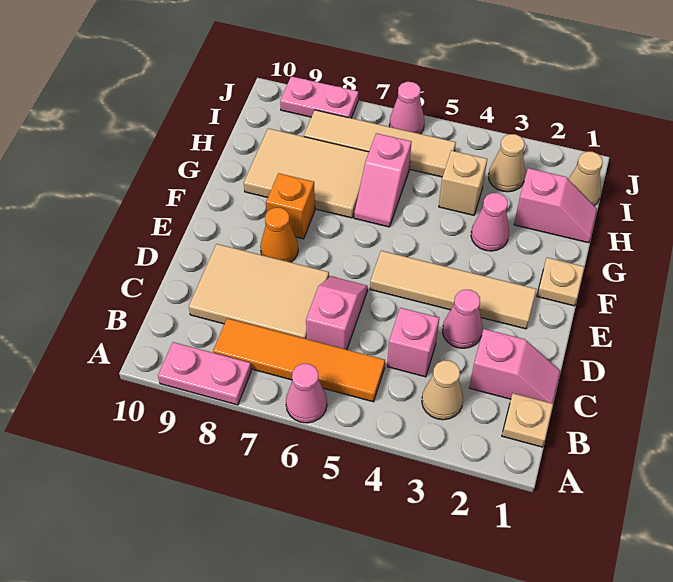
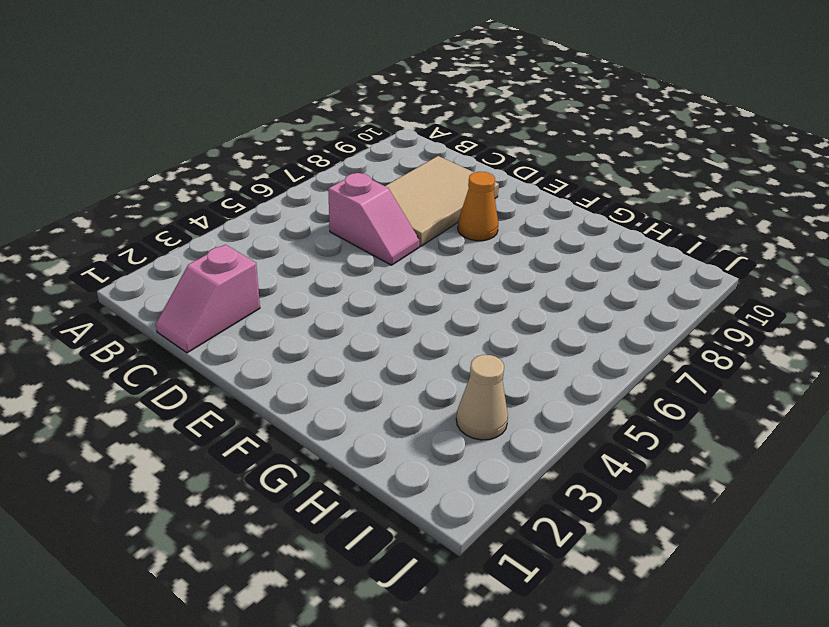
none -> pink cone A6 level 1
none -> pink plate A8:A9 level 1
none -> tan plate B1 level 1

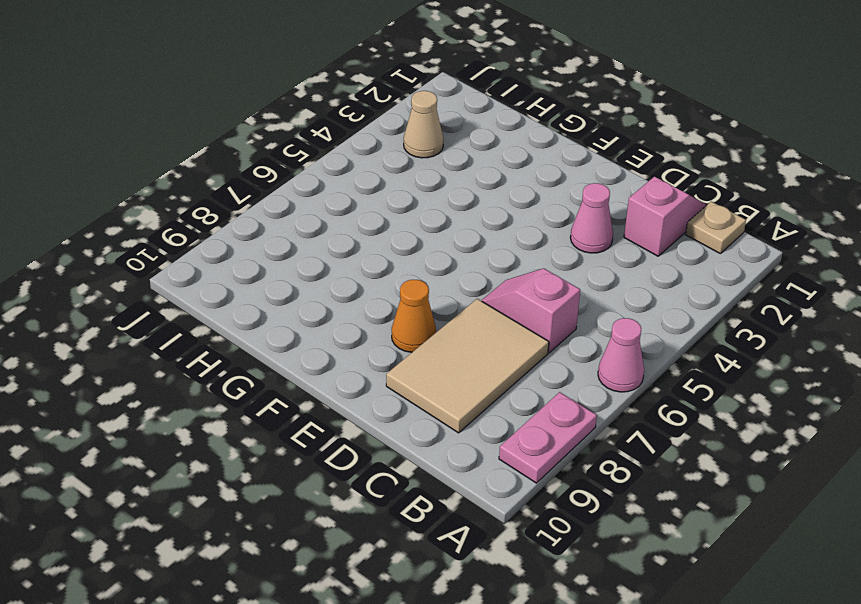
none -> tan cone B3 level 1
none -> orange tile B5:B8 level 1
none -> pink brick C4 level 1

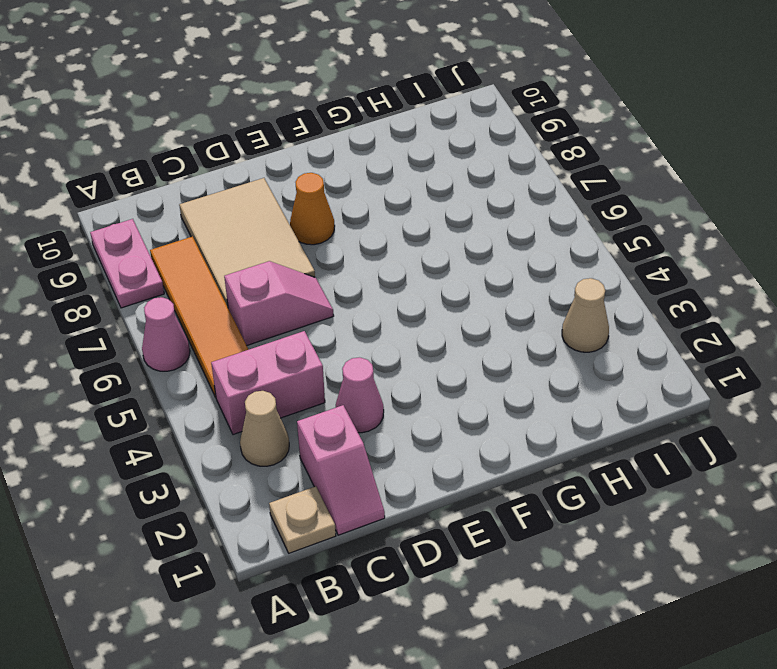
pink brick B4:C4 level 1 -> pink brick C4 level 1
none -> tan tile E2:E5 level 1
none -> tan plate F1 level 1
none -> orange brick F8 level 1

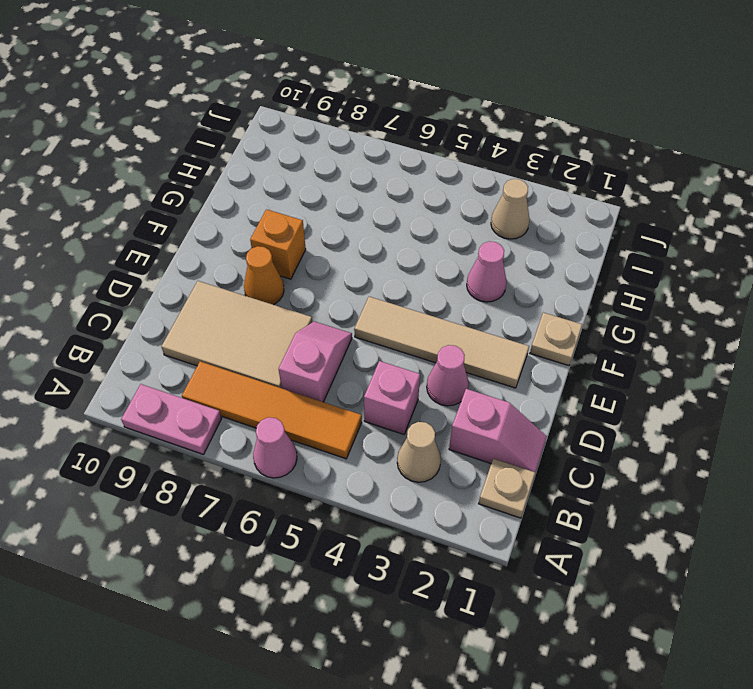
none -> pink slope G6:H6 level 1 top H
none -> tan tile G7:H9 level 1
none -> pink slope H1:H2 level 1 top 2

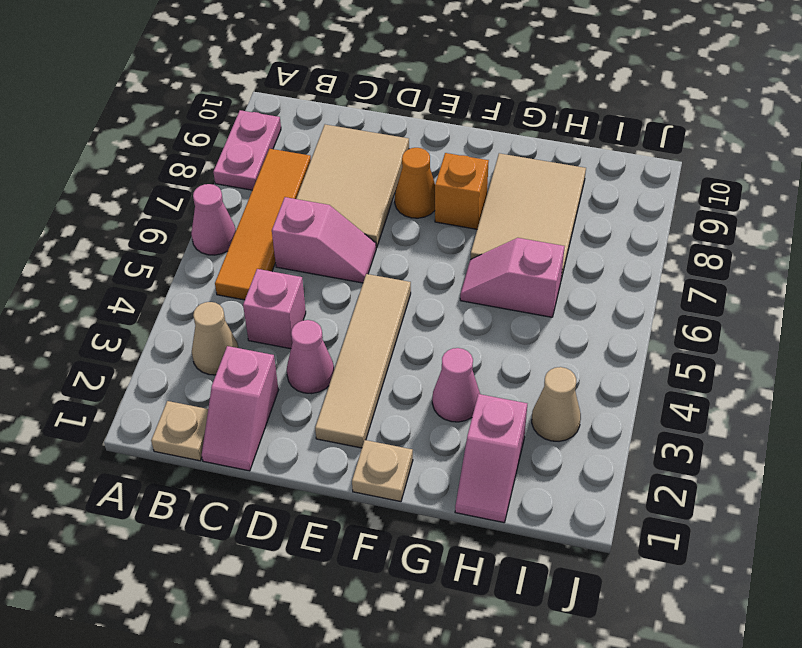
none -> tan brick H4 level 1
none -> tan cone I1 level 1
none -> tan tile I5:I8 level 1

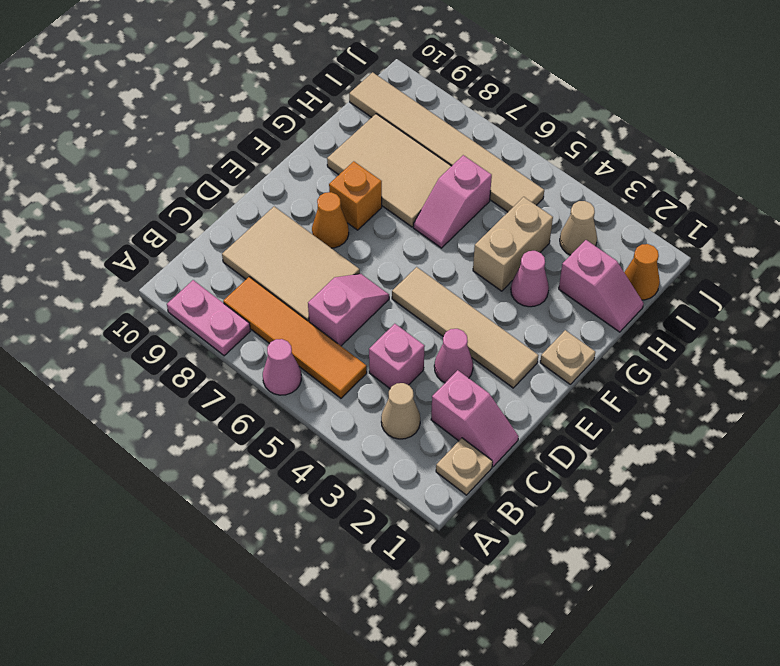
tan brick G4:H4 level 1 -> tan brick H4 level 1
orange cone I1 level 1 -> tan cone I1 level 1
tan tile I5:I10 level 1 -> tan tile I5:I8 level 1
none -> pink cone J6 level 1
none -> pink plate J8:J9 level 1

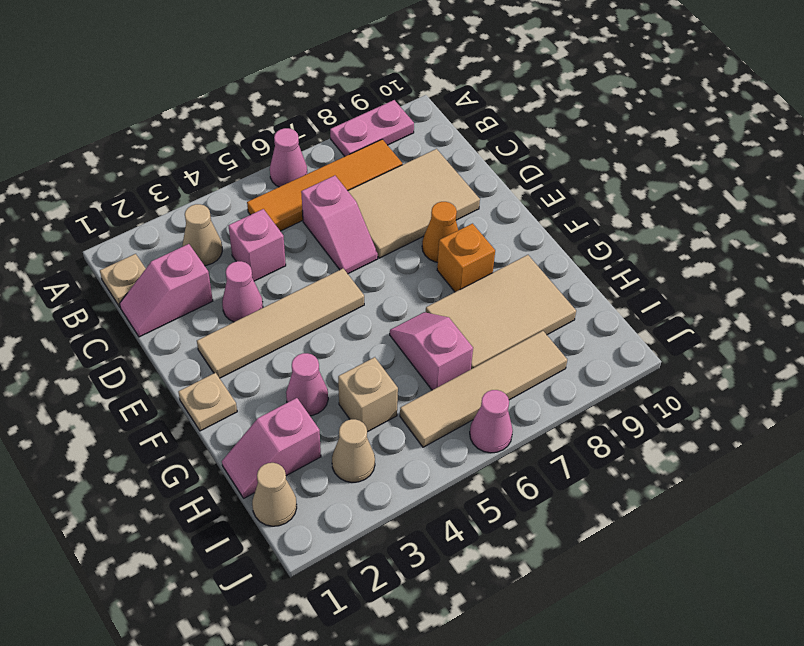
none -> pink plate J8:J9 level 1

